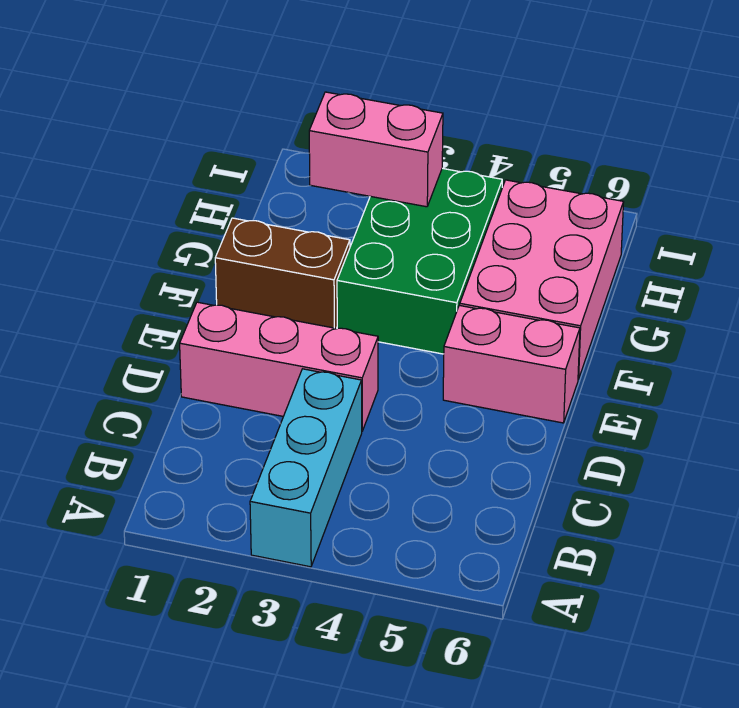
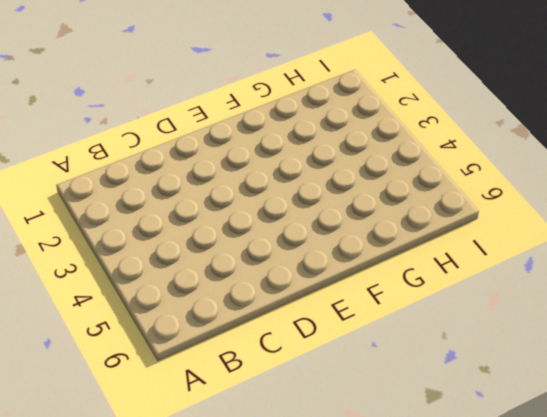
none -> cyan brick A3:C3 level 1
none -> pink brick D1:D3 level 1

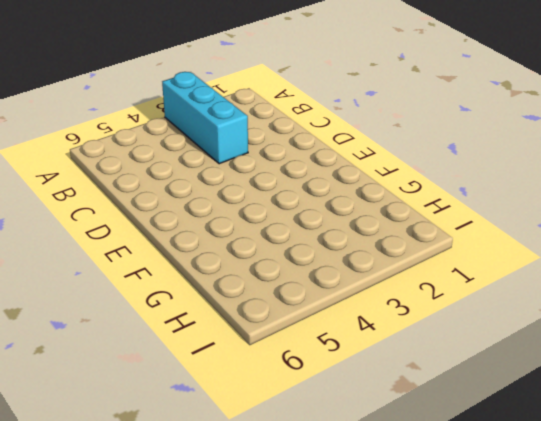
none -> pink brick D1:D3 level 1
none -> pink brick E5:E6 level 1

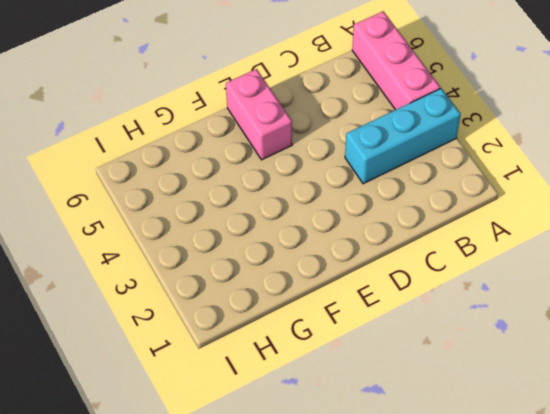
pink brick A4:A6 level 1 -> pink brick D1:D3 level 1
none -> brown brick F1:F2 level 1
none -> green brick F3:H4 level 1

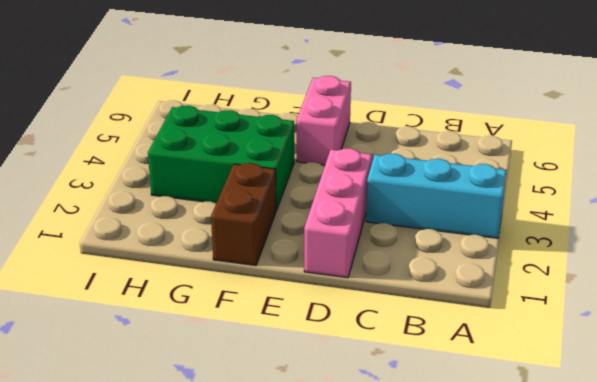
none -> pink brick F5:H6 level 1
none -> pink brick H2:H3 level 2

